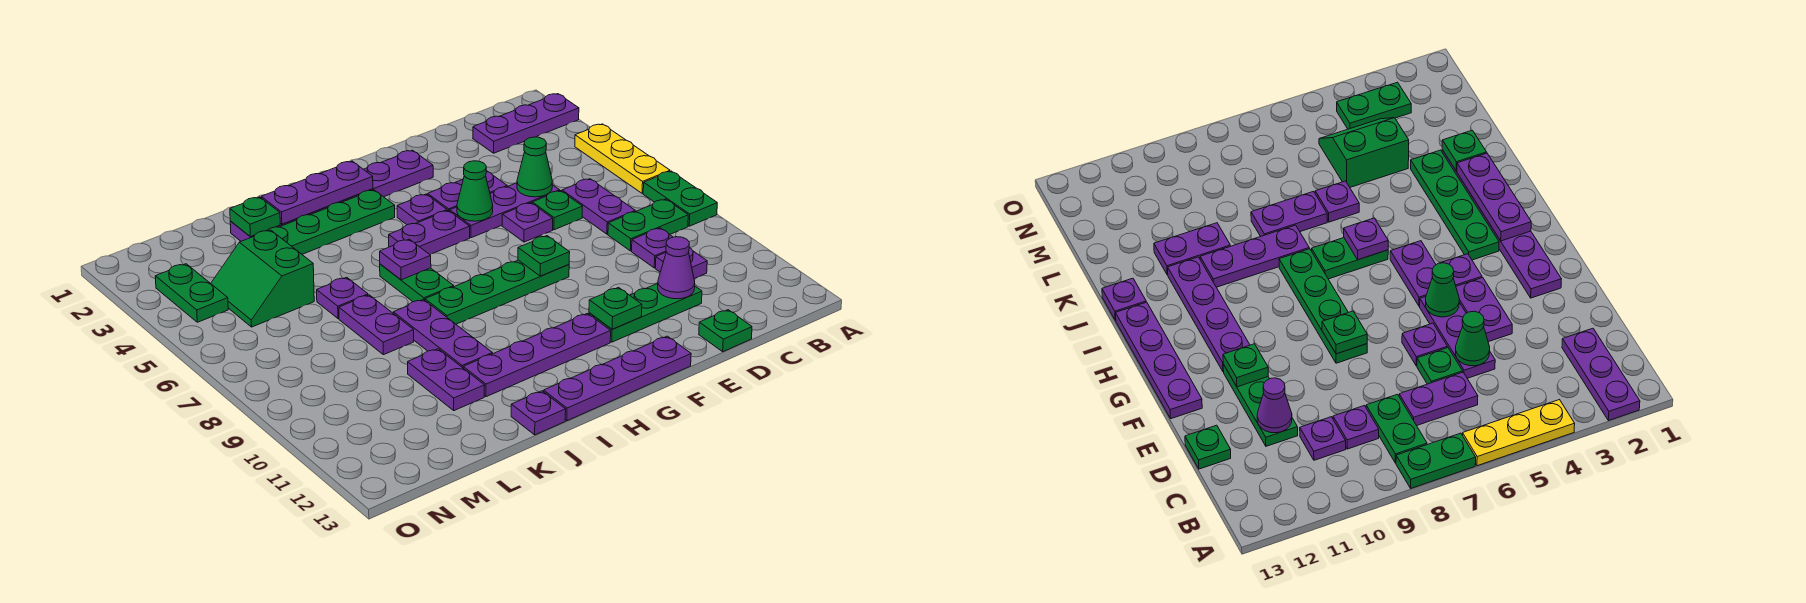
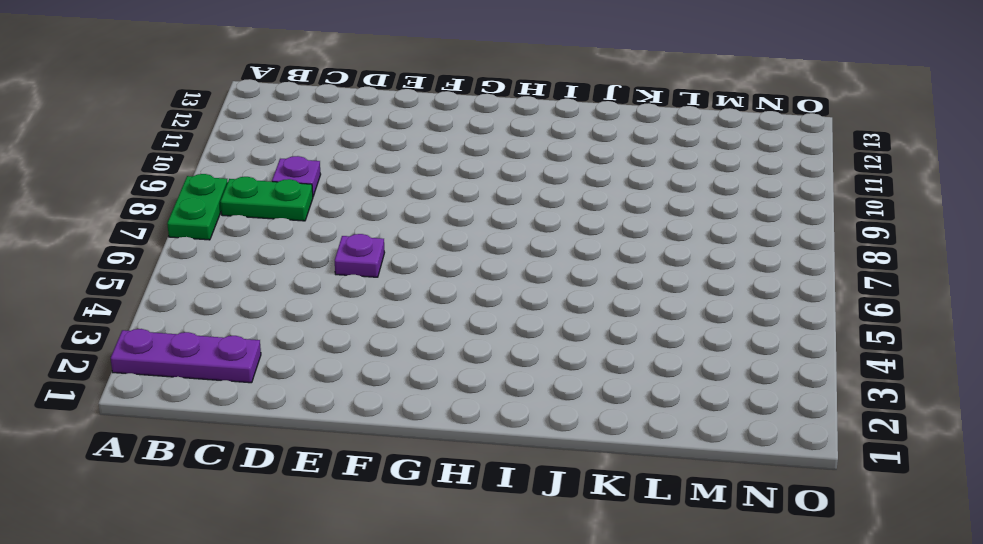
none -> yellow plate A4:A6 level 1
none -> purple plate C6:C7 level 1
none -> purple plate C10 level 1
none -> purple plate D5:F5 level 1

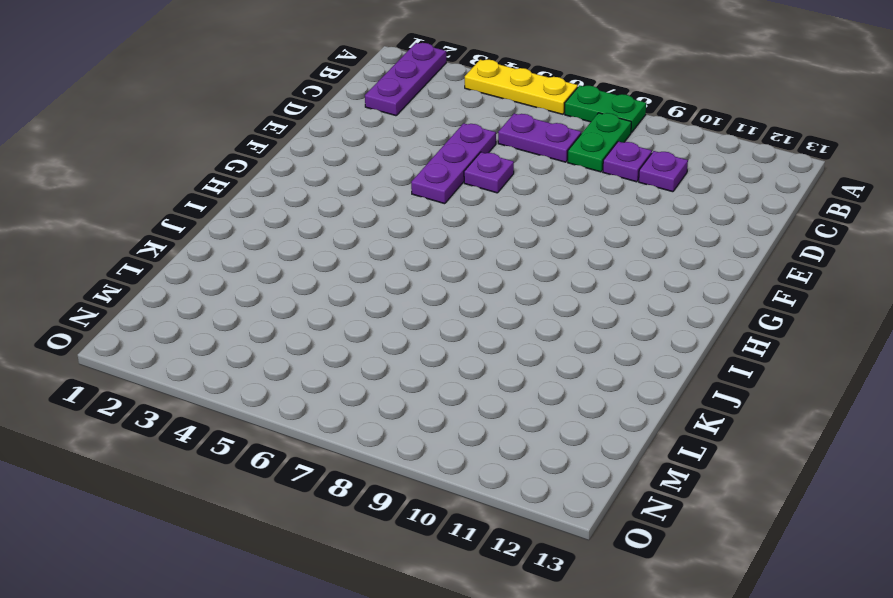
none -> green plate D6 level 1
none -> green plate D11:F11 level 1
none -> green plate D13 level 1
none -> purple plate E4:F4 level 1

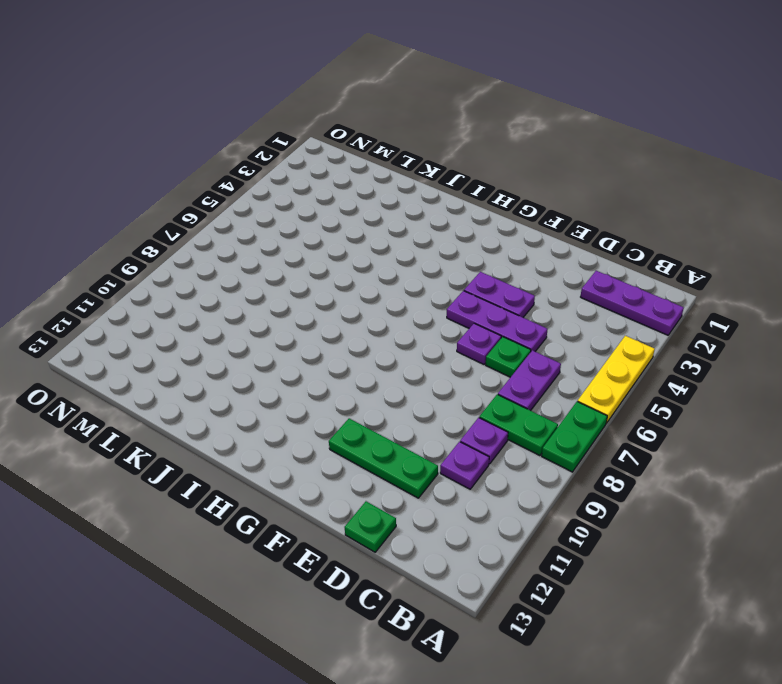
none -> purple plate F2:K2 level 1
none -> green plate F8:I8 level 1
none -> purple plate F13:I13 level 1
none -> purple plate G4 level 1

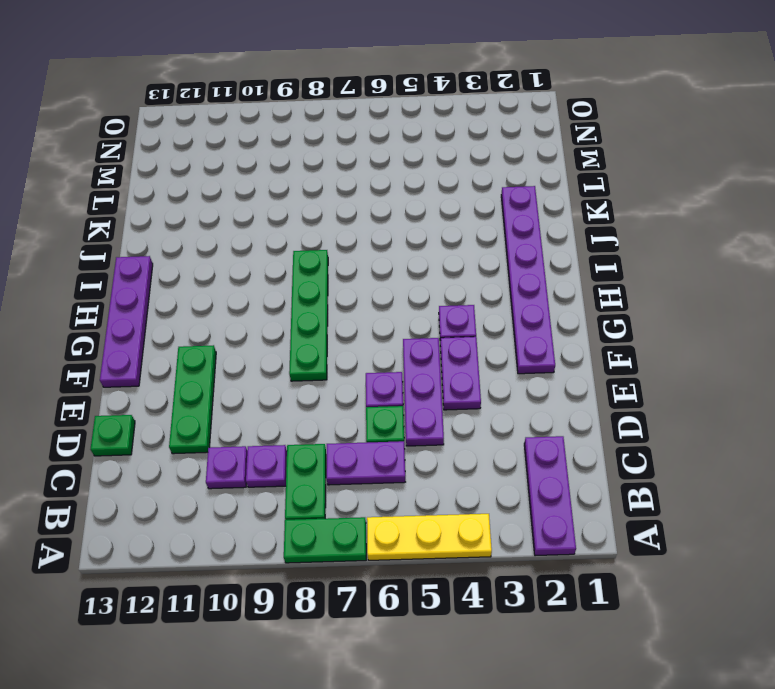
none -> purple plate G5:H5 level 1
none -> purple plate G11:J11 level 1
none -> green plate H3:K3 level 1
none -> green plate I6:I7 level 1

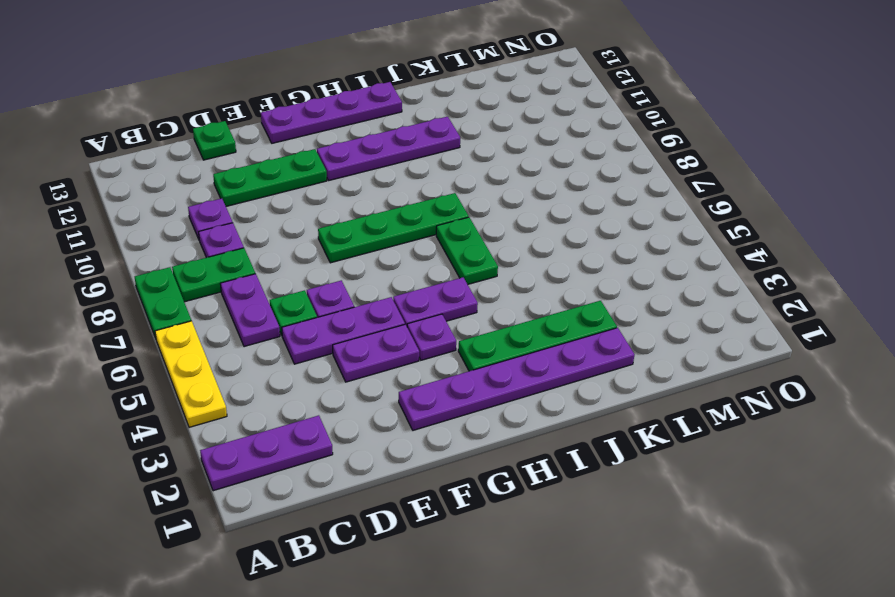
none -> purple plate J8:J10 level 1
none -> purple plate J13 level 1
none -> purple plate K6 level 1
none -> purple plate K7:K8 level 1

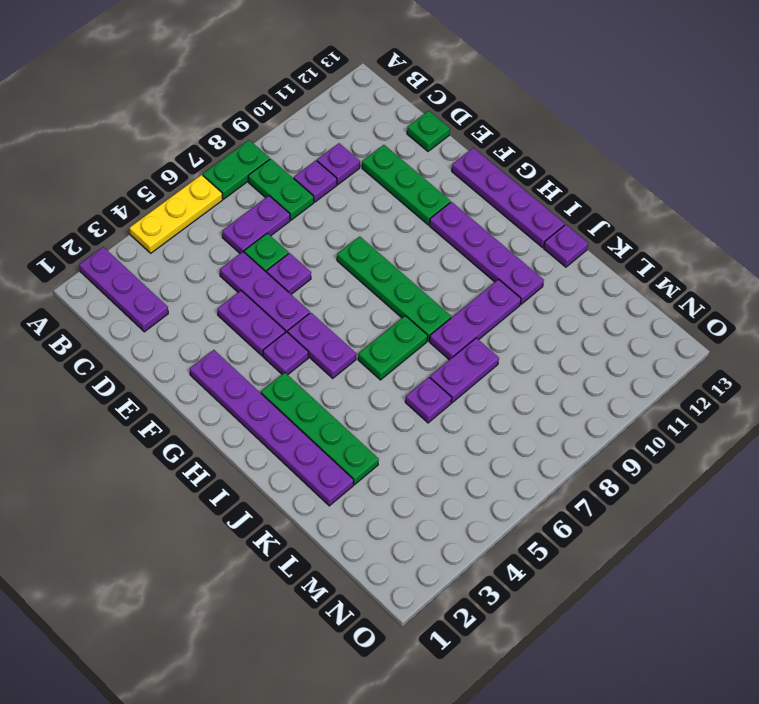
none -> purple plate K10:K11 level 1
none -> green slope L4:M5 level 1 top L
none -> green plate N3:N4 level 1
none -> green cone D5 level 2

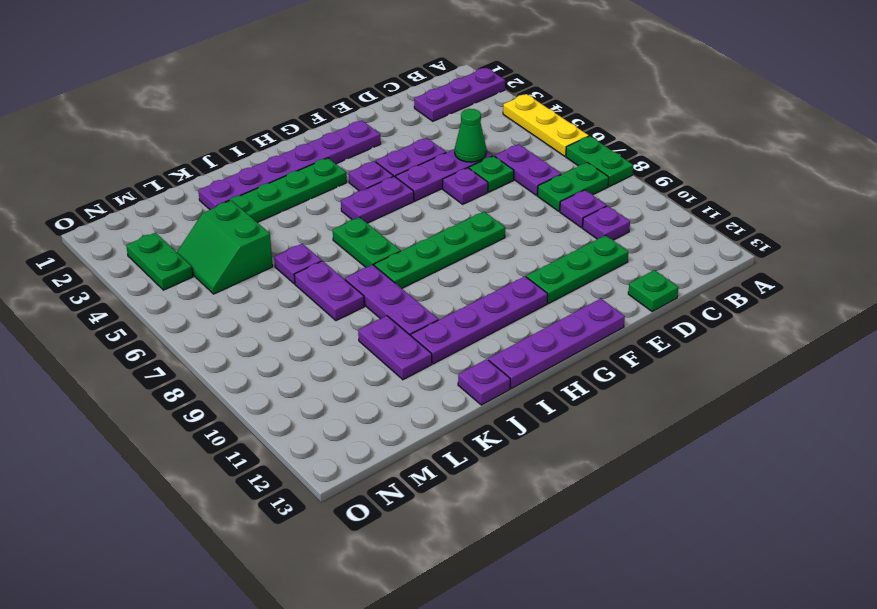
none -> purple cone D11 level 2
none -> green cone F5 level 2
none -> green plate F8 level 2
none -> green plate F11 level 2

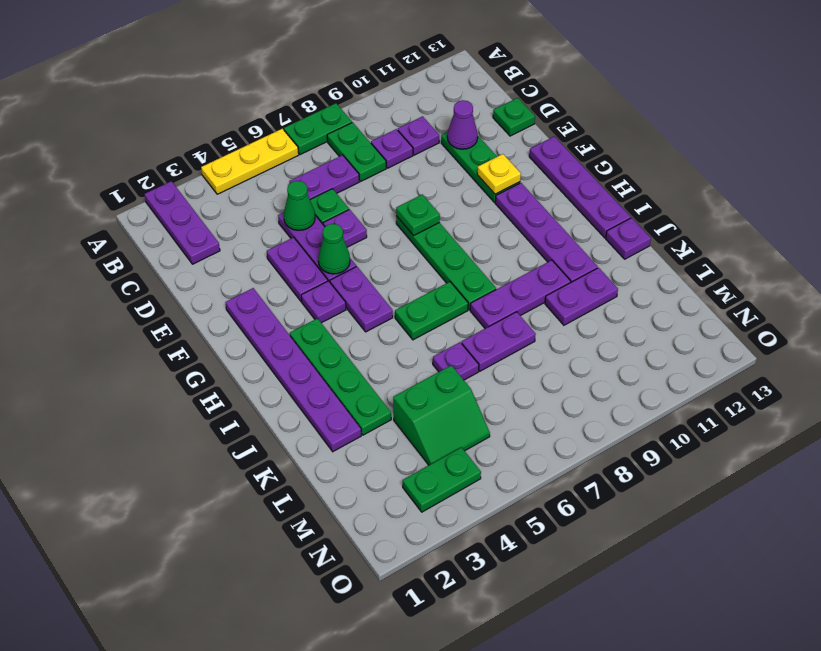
yellow plate F11 level 2 -> green plate F11 level 2
none -> purple plate H2:J2 level 2
none -> purple plate I6 level 2
none -> green plate K2 level 2

